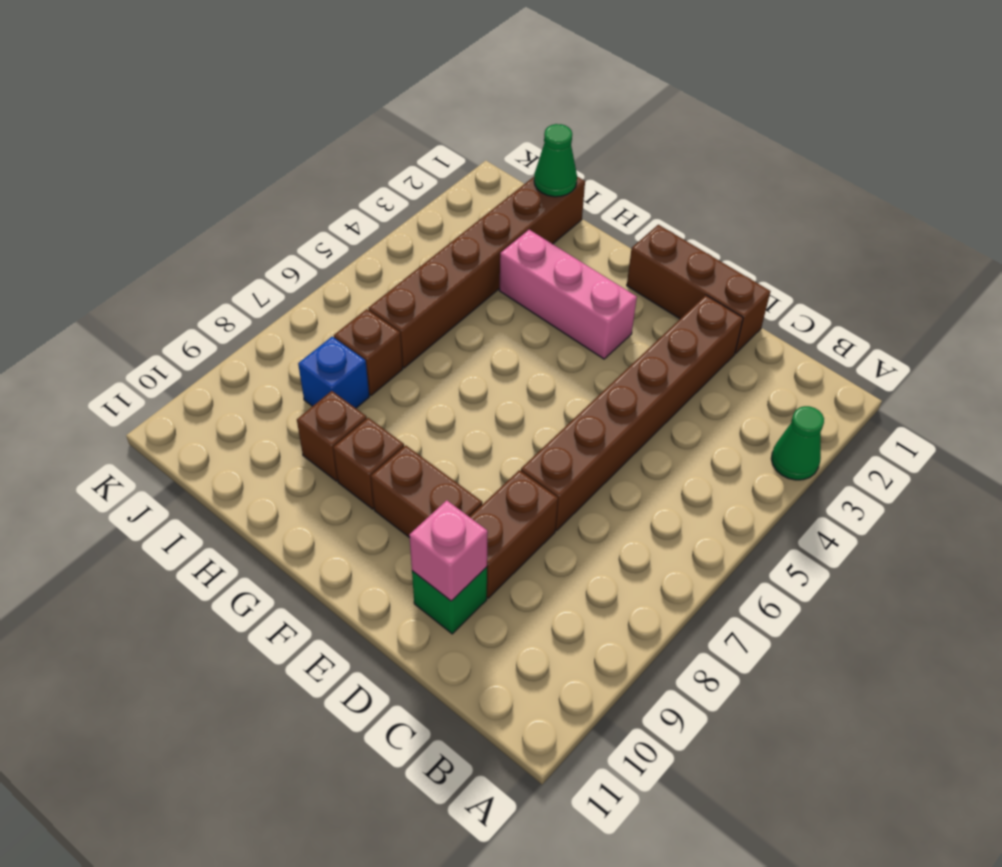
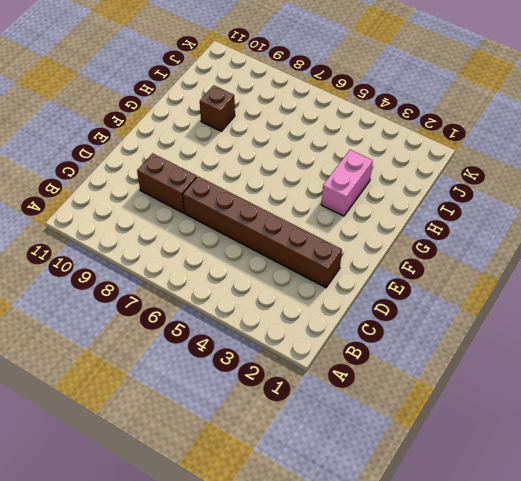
pink brick G3:H3 level 1 -> pink brick F3:H3 level 1
none -> green cone A3 level 1
none -> brown brick D1:F1 level 1
none -> green brick D10 level 1

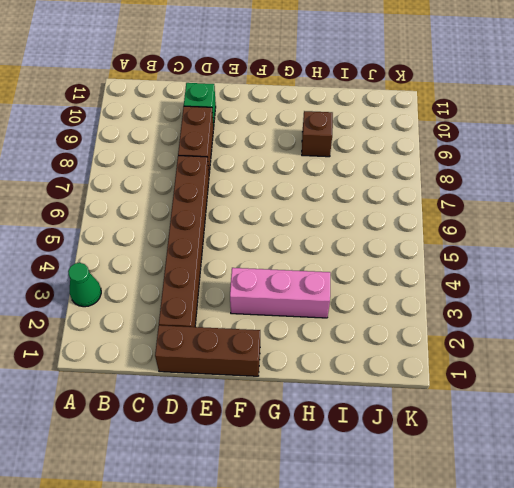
none -> brown brick E9:F9 level 1
none -> brown brick G9 level 1
none -> brown brick I1:I6 level 1

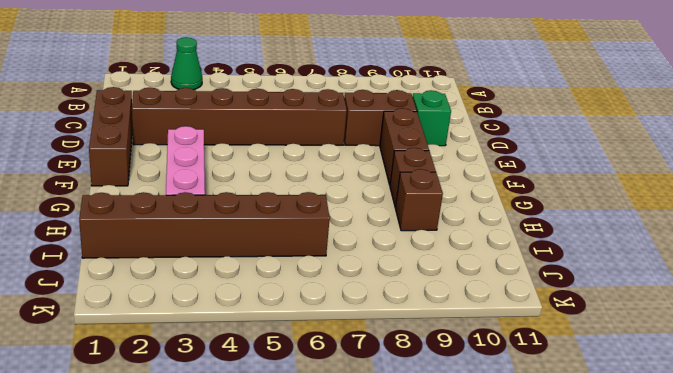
none -> brown brick I7 level 1
none -> blue brick I8 level 1
none -> pink brick D10 level 2

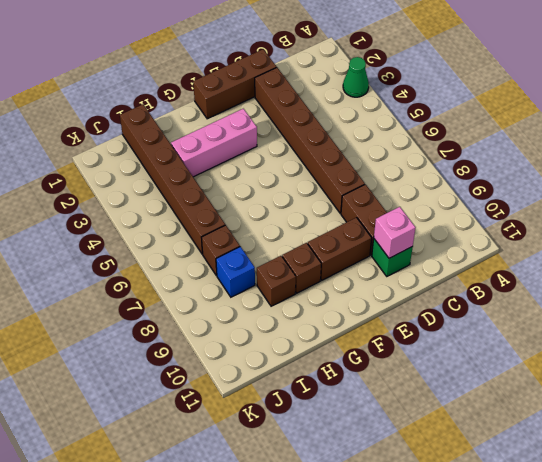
none -> green cone I1 level 2

